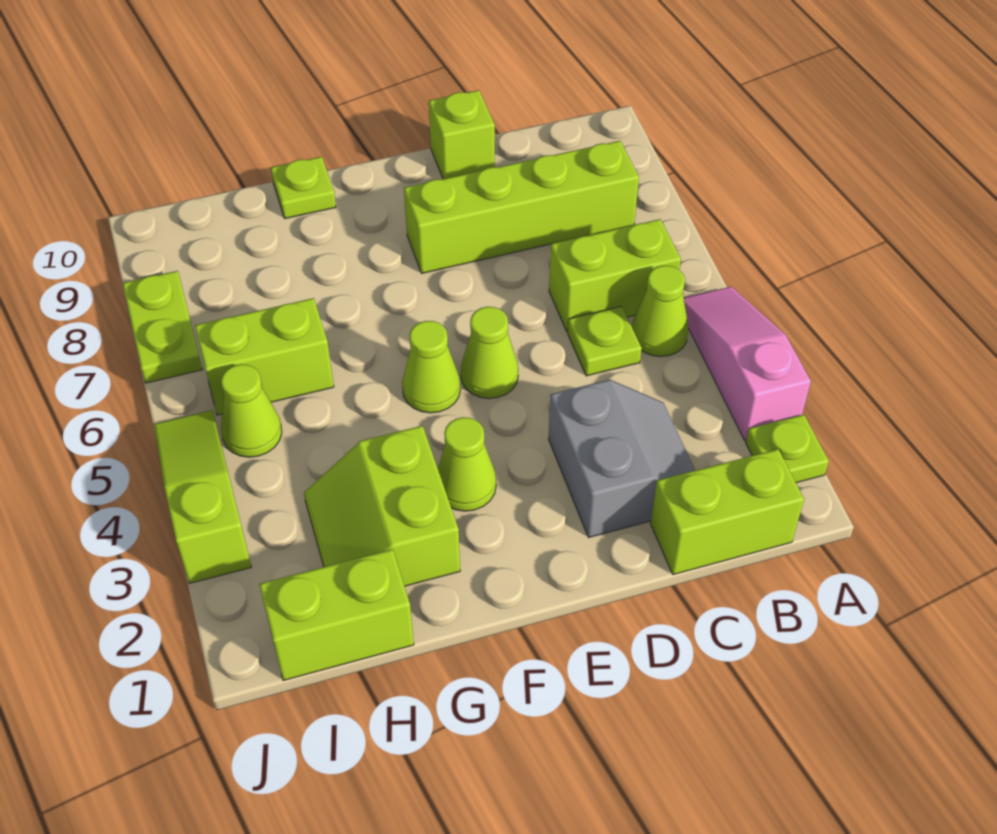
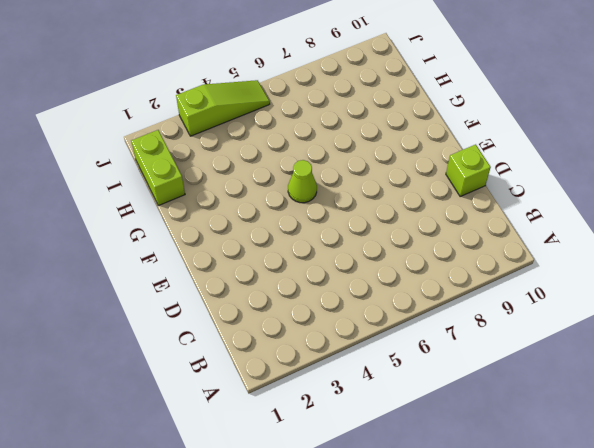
none -> lime plate A2 level 1
none -> pink slope A3:A5 level 1 top 3
none -> lime brick B1:C1 level 1

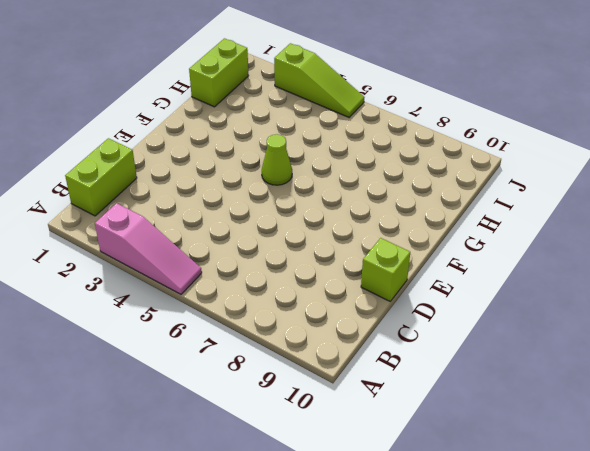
none -> lime plate A2 level 1
none -> lime cone B5 level 1
none -> lime brick B6:C6 level 1

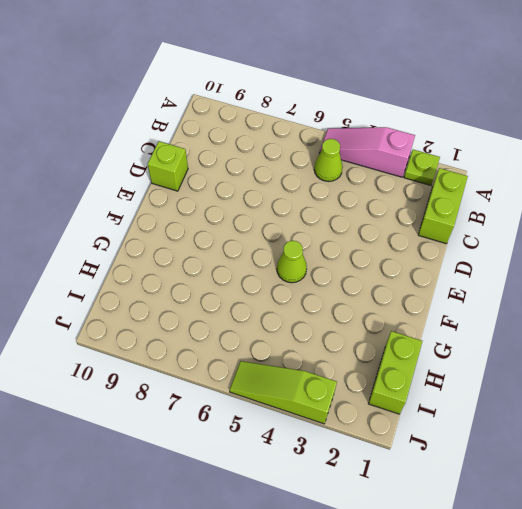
none -> lime brick B6:C6 level 1
none -> lime brick B8:E8 level 1
none -> grey slope C2:D3 level 1 top D

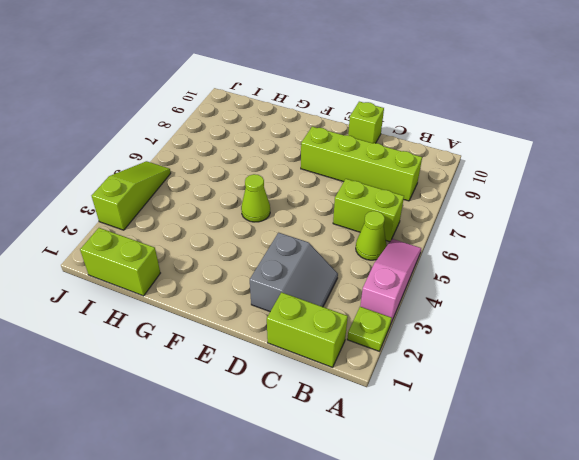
none -> lime plate C5 level 1
none -> lime cone E5 level 1
none -> lime cone F3 level 1

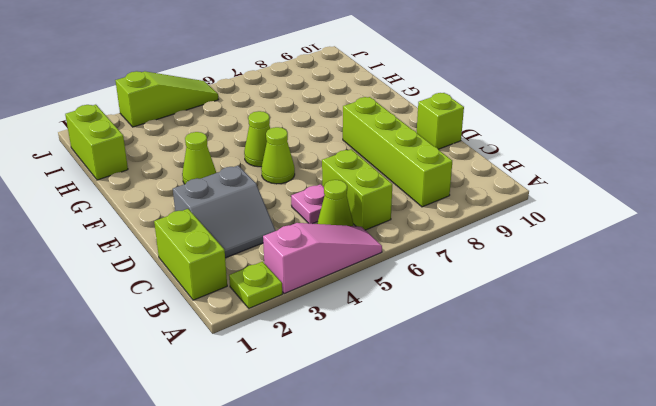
pink plate C5 level 1 -> lime plate C5 level 1
none -> lime slope G2:H3 level 1 top G
none -> lime plate G10 level 1
none -> lime brick H6:I6 level 1

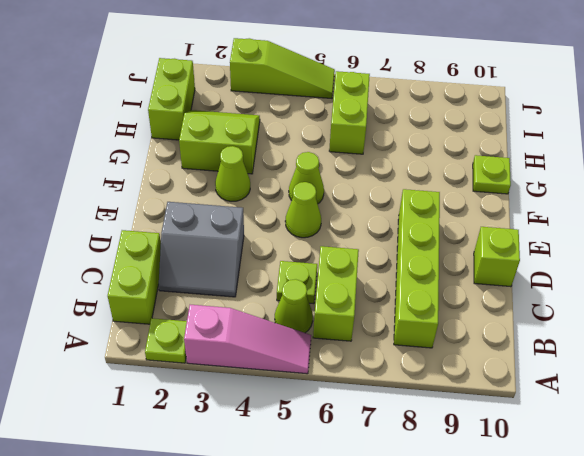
none -> lime cone I5 level 1
none -> lime plate J7:J8 level 1

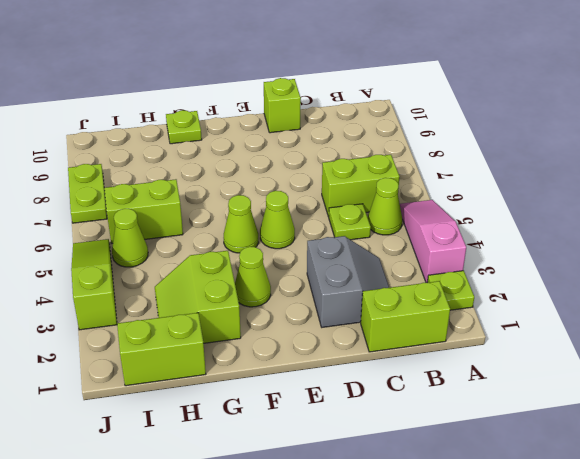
none -> lime brick B8:E8 level 1

